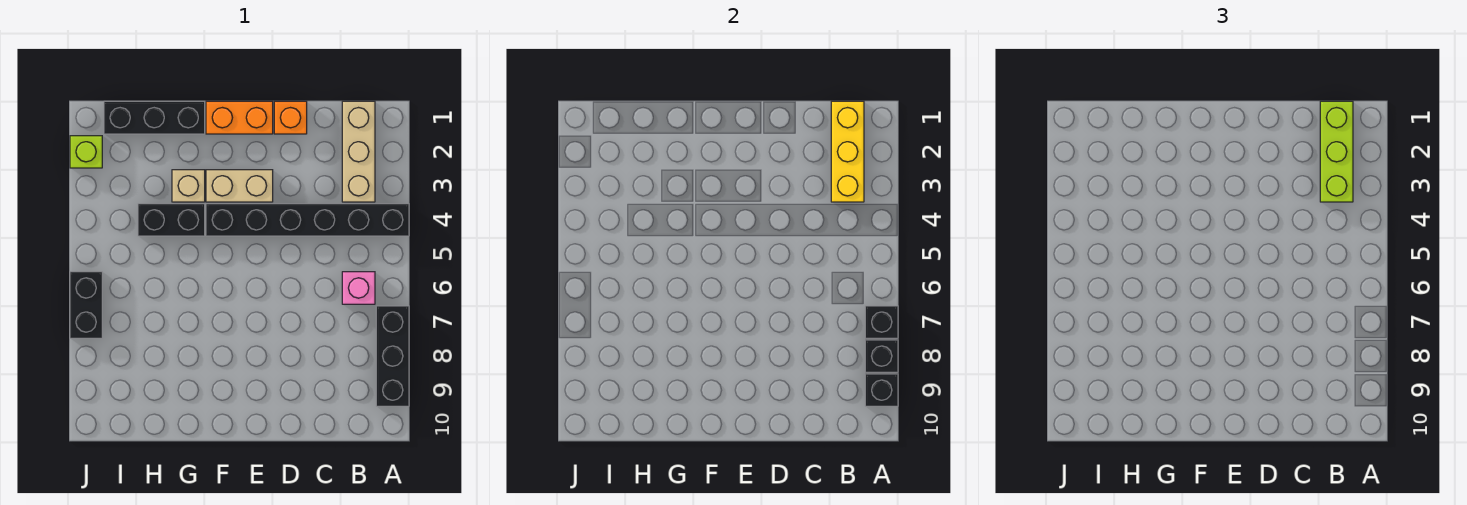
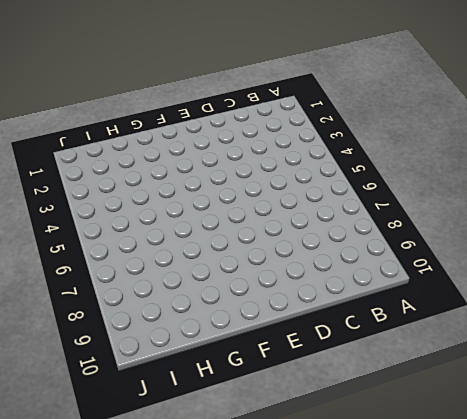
none -> black brick A4:F4 level 1
none -> black brick A7:A9 level 1
none -> tan brick B1:B3 level 1

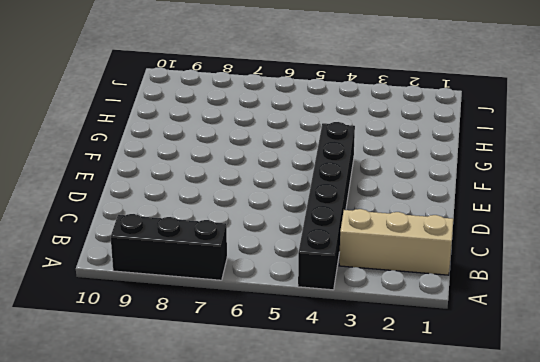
none -> pink brick B6 level 1
none -> orange brick D1 level 1
none -> orange brick E1:F1 level 1

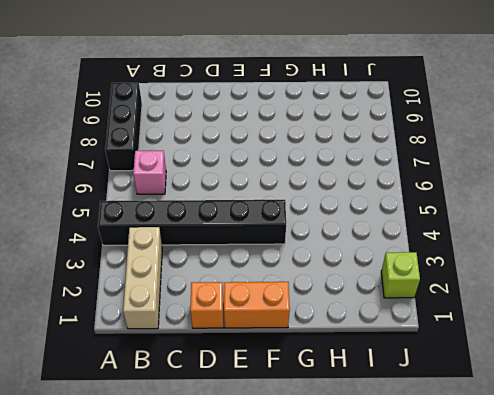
none -> tan brick E3:F3 level 1
none -> black brick G1:I1 level 1
none -> tan brick G3 level 1

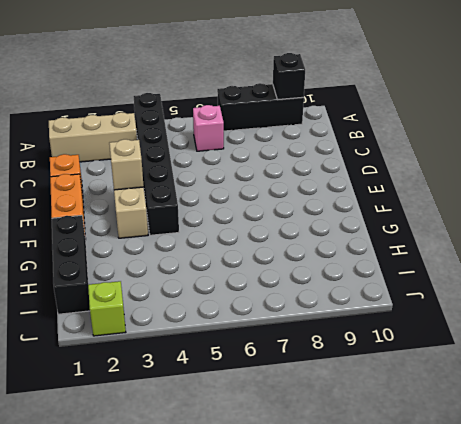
tan brick E3 level 2 -> tan brick G3 level 1
none -> black brick G4:H4 level 1
none -> black brick J6:J7 level 1
none -> black brick A7 level 2

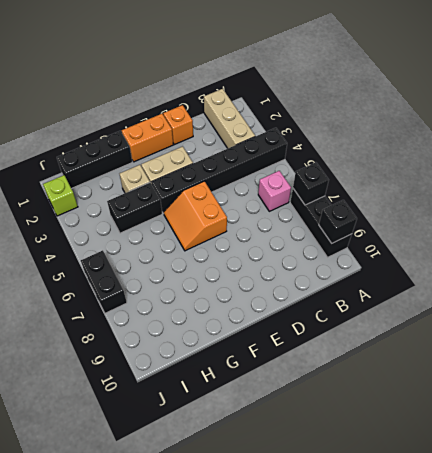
orange slope E5:F6 level 1 top E -> none
none -> black brick A8 level 2
none -> yellow brick B1:B3 level 2
none -> lime brick B1:B3 level 3

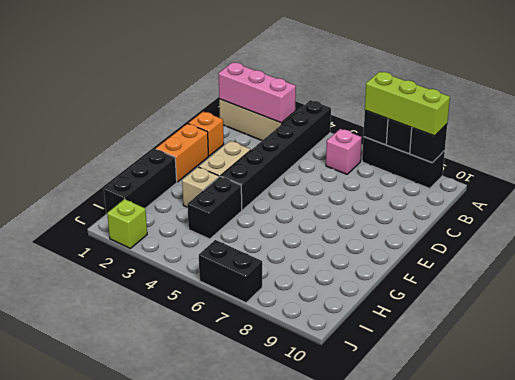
lime brick A7:A9 level 3 -> lime brick B1:B3 level 3
pink brick B1:B3 level 2 -> yellow brick B1:B3 level 2

